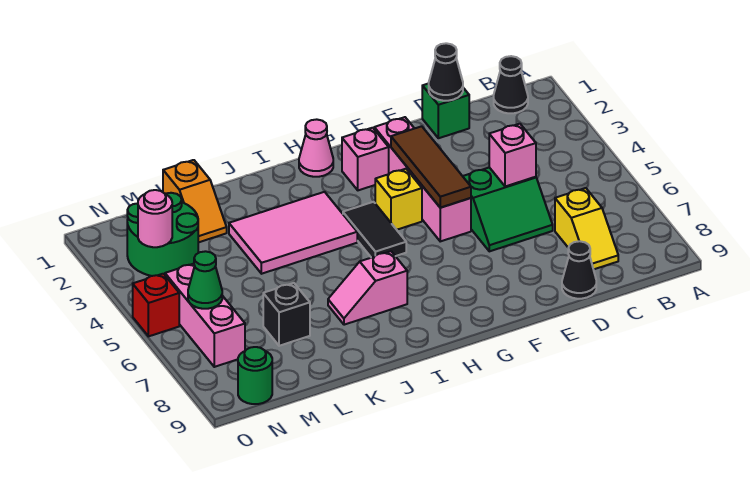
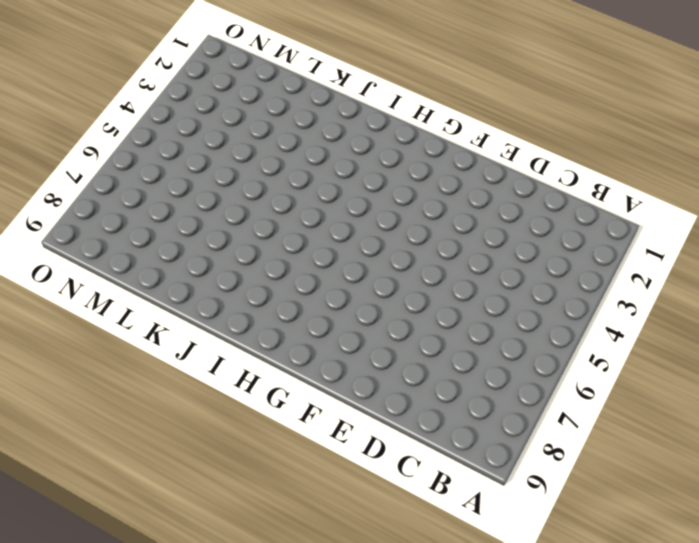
none -> black cone B1 level 1
none -> yellow slope C7:C8 level 1 top 7
none -> green brick D1 level 1

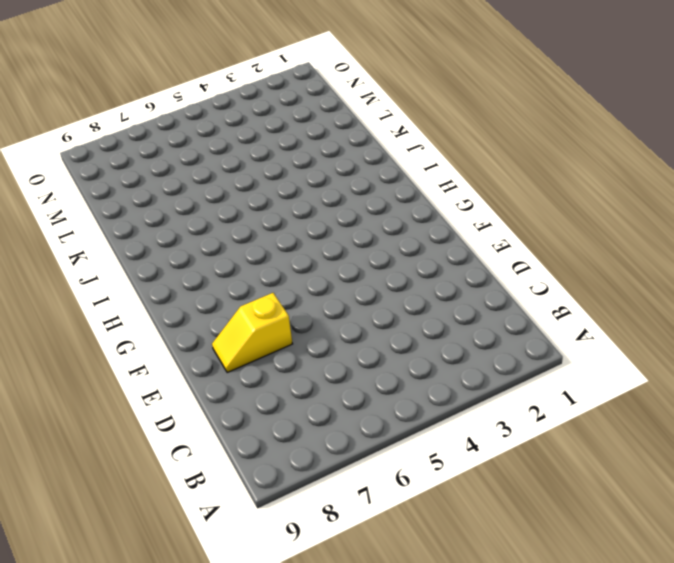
yellow slope E7:E8 level 1 top 7 -> yellow slope C7:C8 level 1 top 7
none -> black cone B1 level 1
none -> green brick D1 level 1
none -> green slope D5:E6 level 1 top 5

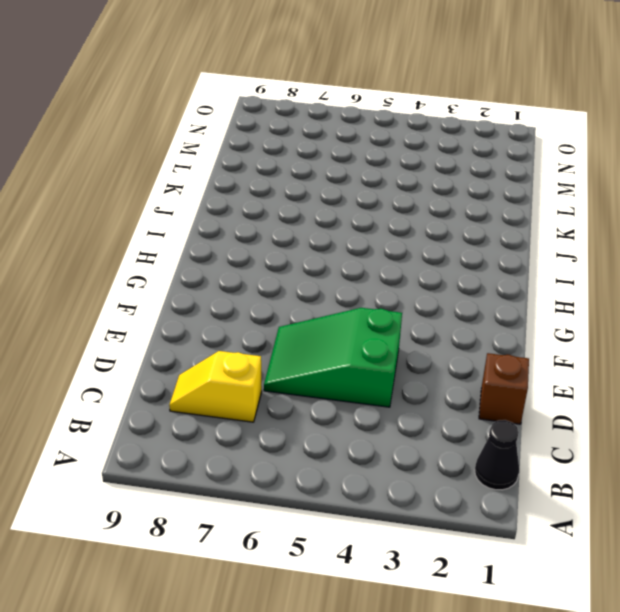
brown brick D1 level 1 -> green brick D1 level 1
green slope D4:E6 level 1 top 4 -> green slope D5:E6 level 1 top 5
none -> black cone D9 level 1
none -> pink brick F2:F5 level 1
none -> pink brick G2 level 1

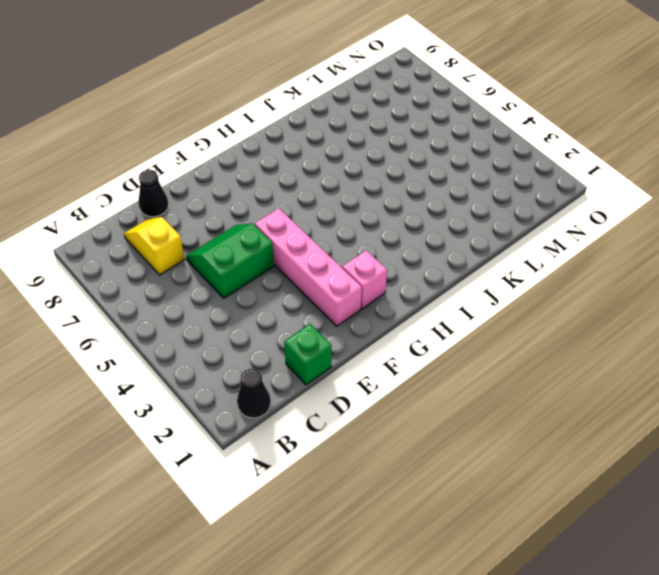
none -> yellow brick G4 level 1
none -> pink cone H1 level 1
none -> black tile H4:H5 level 1

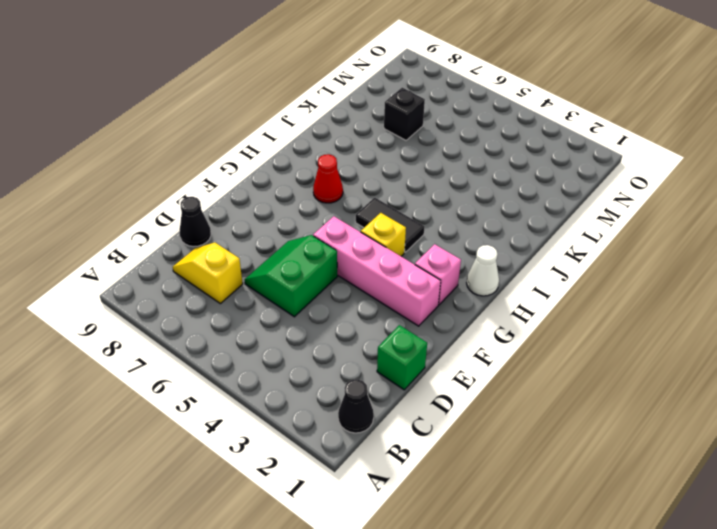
white cone H1 level 1 -> pink cone H1 level 1
red cone H7 level 1 -> none
none -> pink tile I3:K4 level 1
none -> pink slope I7:J7 level 1 top I
none -> orange slope L1:L2 level 1 top 1

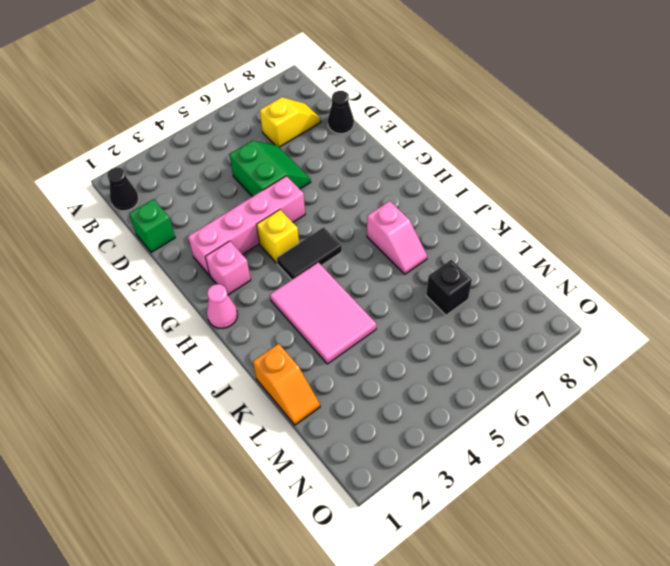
orange slope K1:L1 level 1 top K -> orange slope L1:L2 level 1 top 1
none -> green round brick M2:N3 level 1
none -> pink brick N5:N7 level 1
none -> green round brick N9 level 1

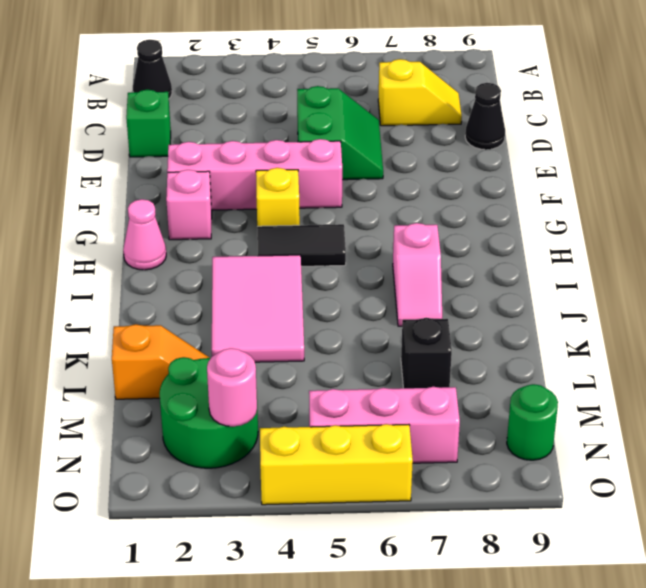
yellow brick O4:O6 level 1 -> red brick O5 level 1
none -> black cone D1 level 2
none -> pink brick D5 level 2
none -> brown tile F3:F5 level 2

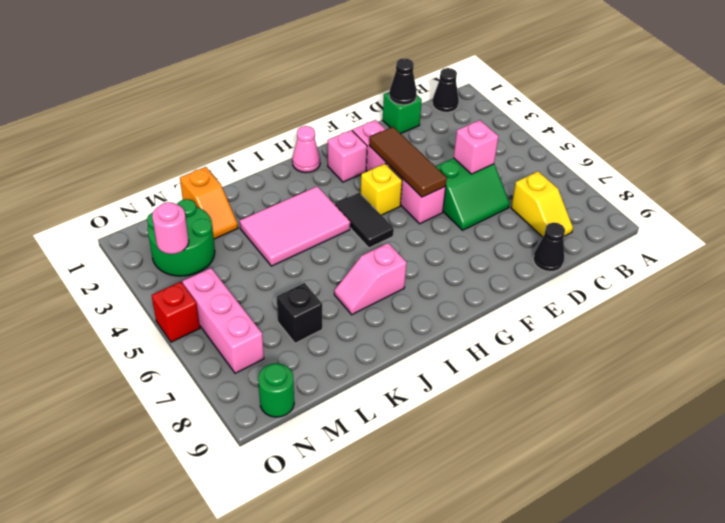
none -> green cone N6 level 2

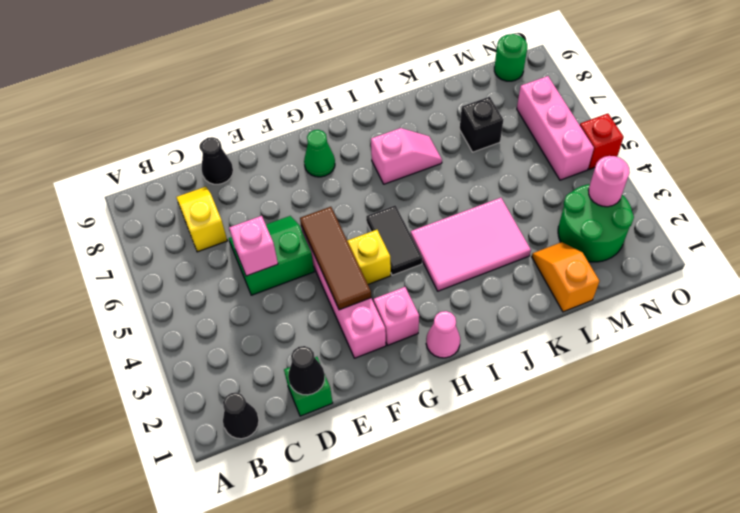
green cone G8 level 1 -> green cone N6 level 2

